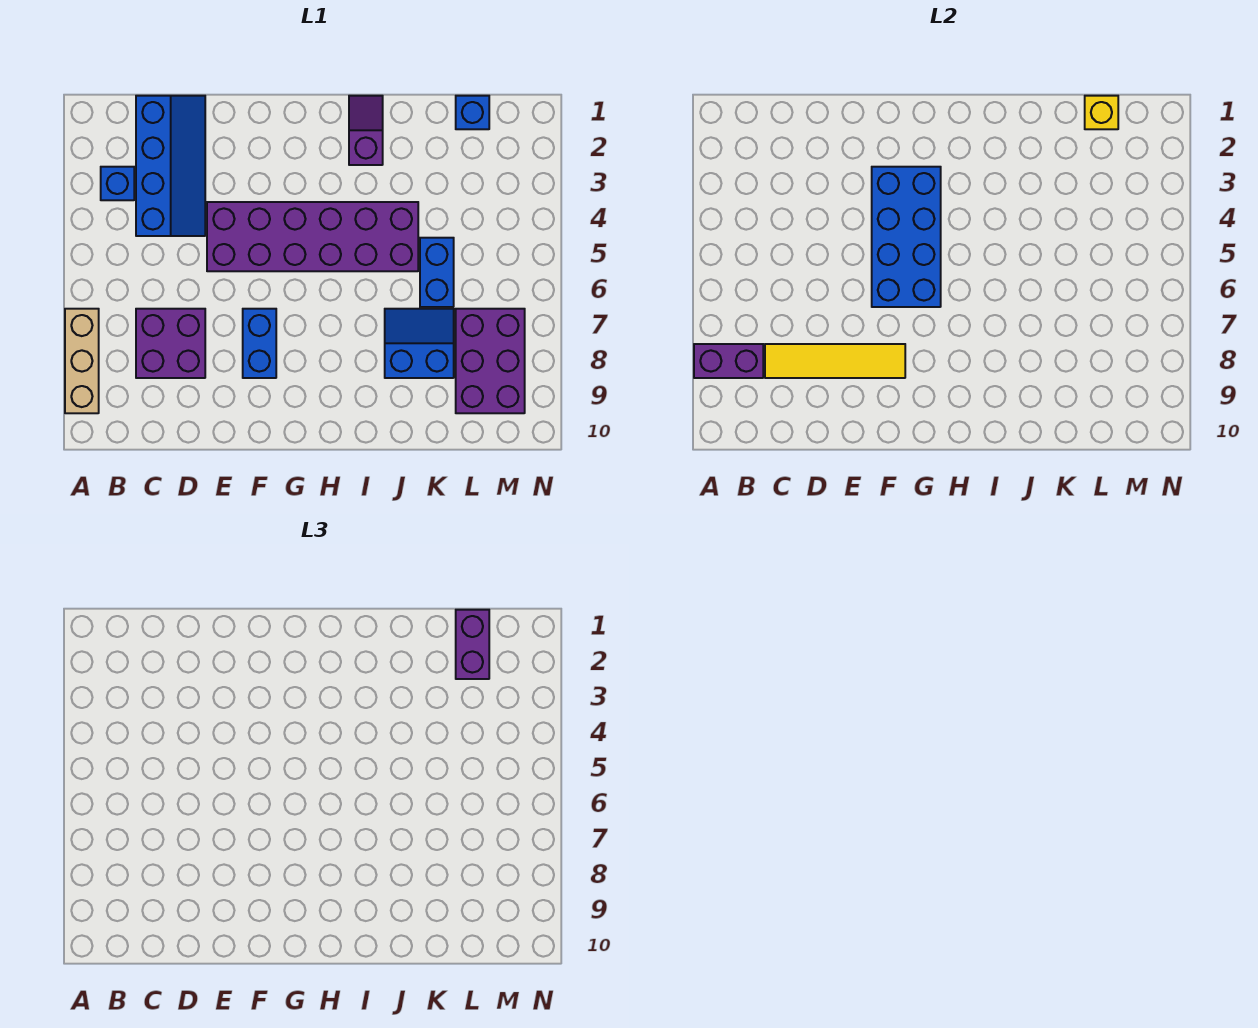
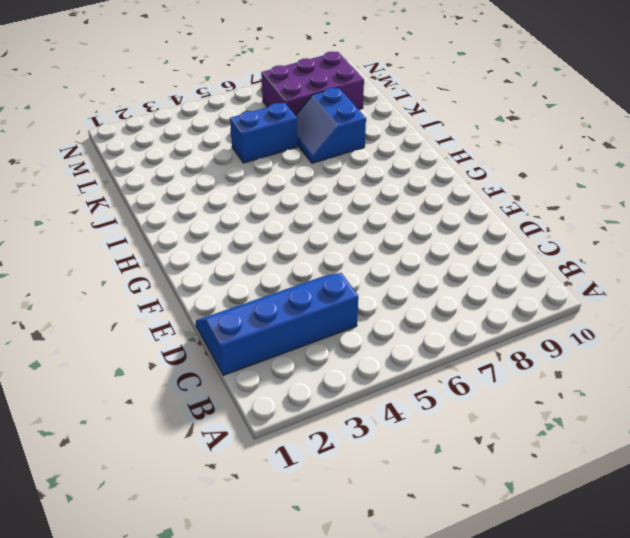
none -> tan brick A7:A9 level 1
none -> blue brick B3 level 1
none -> purple brick C7:D8 level 1

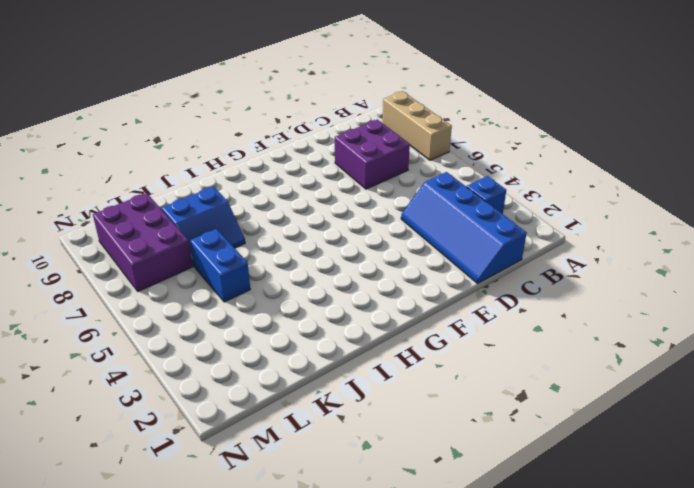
none -> purple brick E4:J5 level 1
none -> blue brick F7:F8 level 1
none -> purple slope I1:I2 level 1 top 2

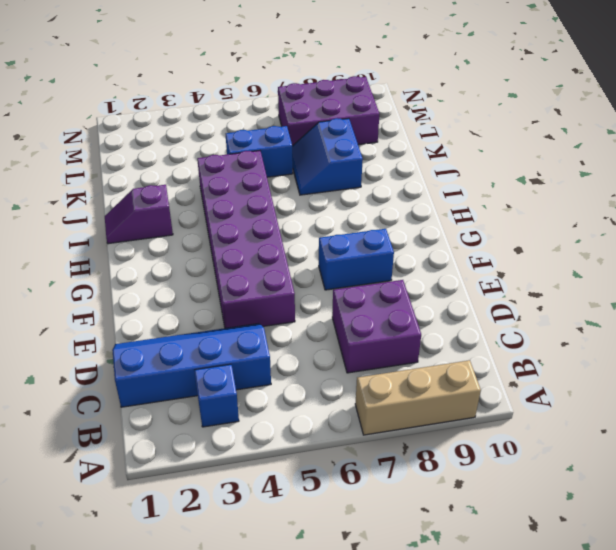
none -> blue brick L1 level 1
none -> purple brick A8:B8 level 2
none -> yellow tile C8:F8 level 2

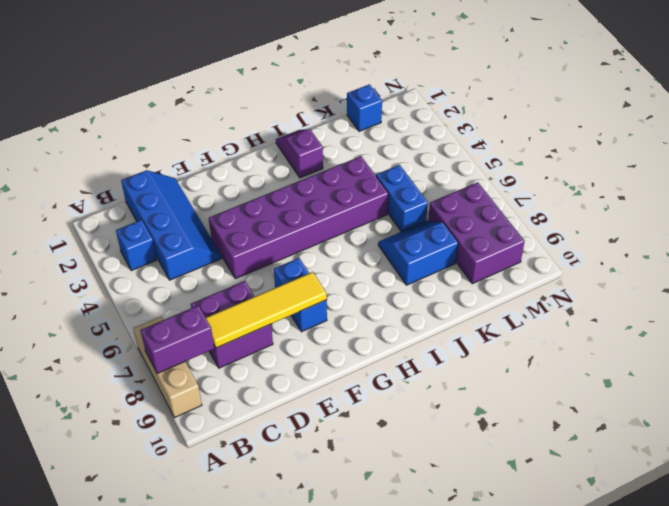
none -> blue brick F3:G6 level 2
none -> yellow brick L1 level 2
none -> purple brick L1:L2 level 3

